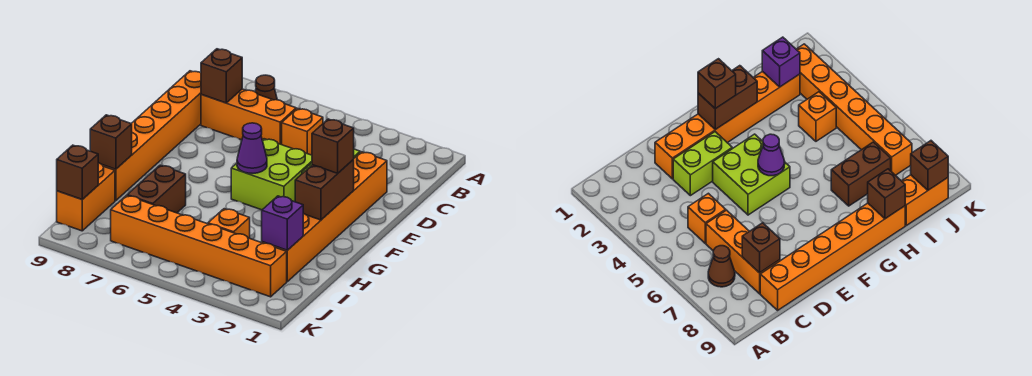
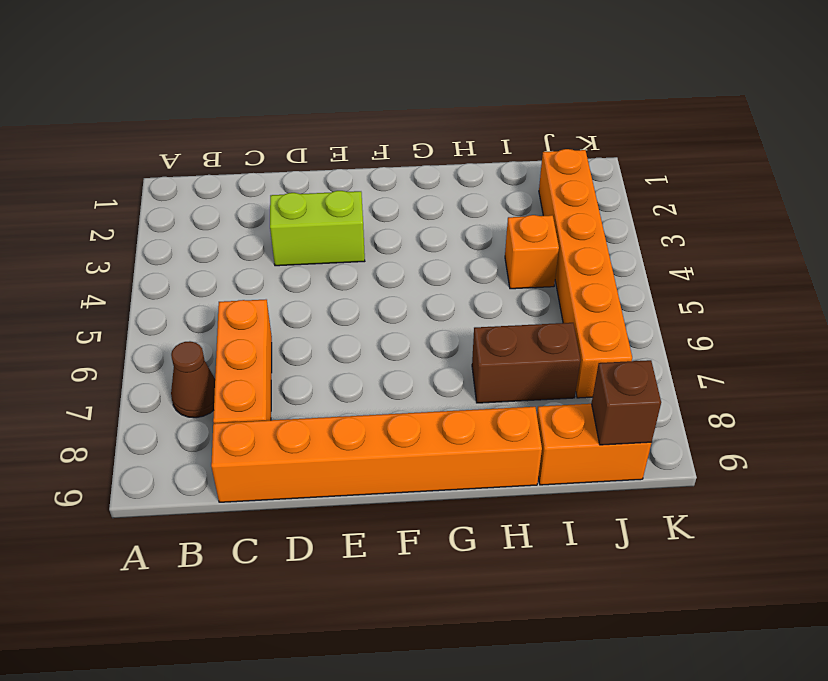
none -> orange brick C5 level 1
none -> orange brick D2:I2 level 1
none -> lime brick E4:F5 level 1

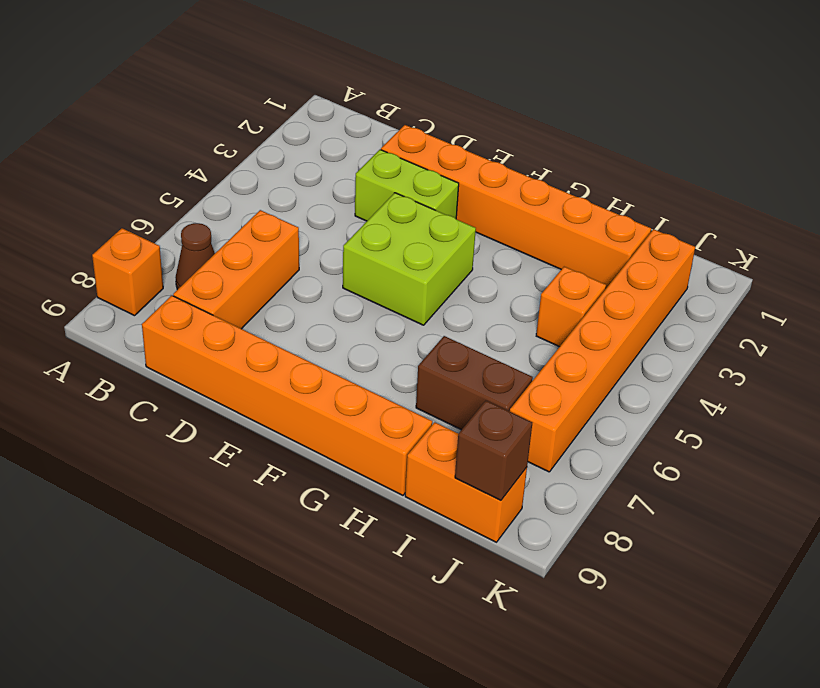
orange brick A8 level 1 -> orange brick C5 level 1
none -> brown brick C8 level 2
none -> brown brick F2:G2 level 2
none -> purple cone F5 level 2

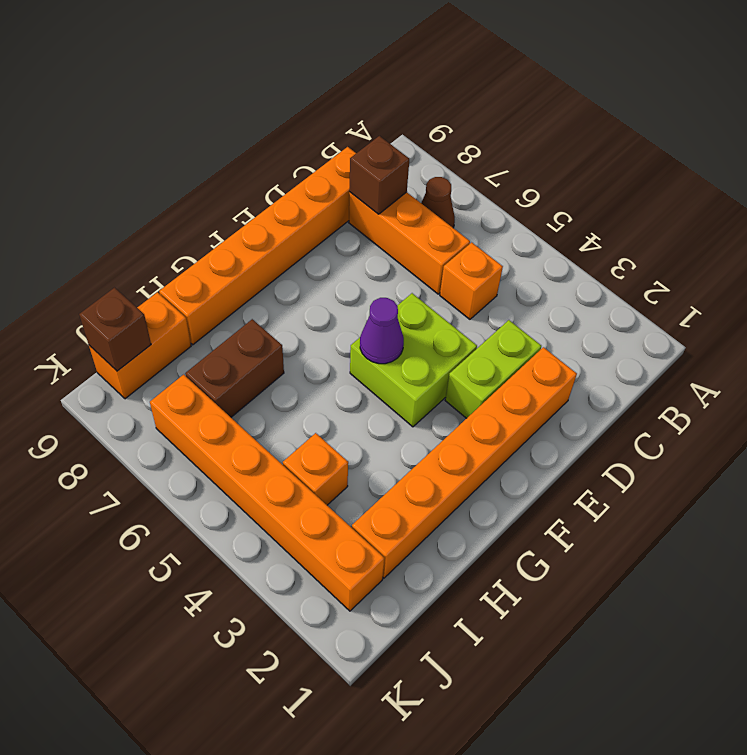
none -> brown brick F2:G2 level 2
none -> brown brick H9 level 2
none -> purple brick I2 level 2

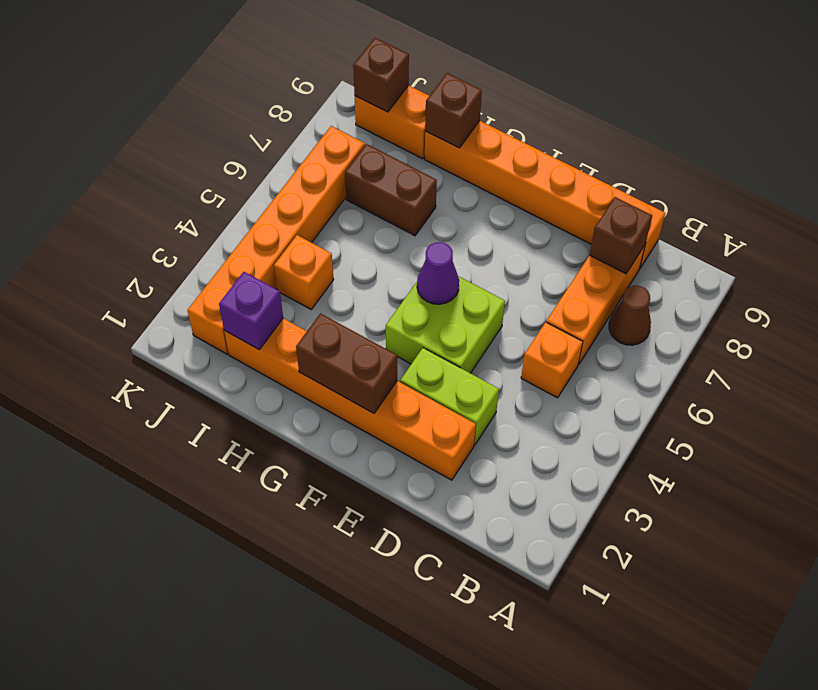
none -> brown brick F2 level 3

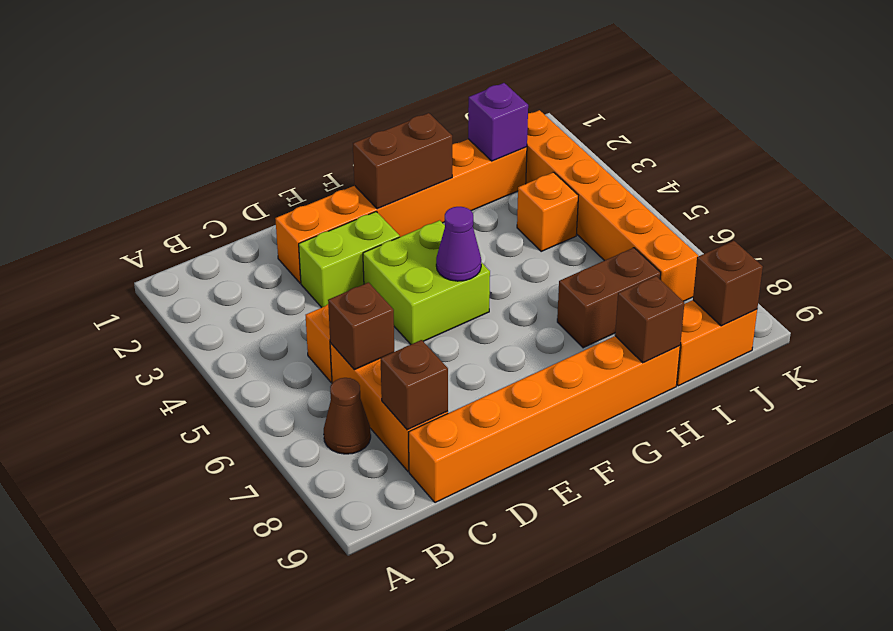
brown brick C6 level 2 -> brown brick F2 level 3

